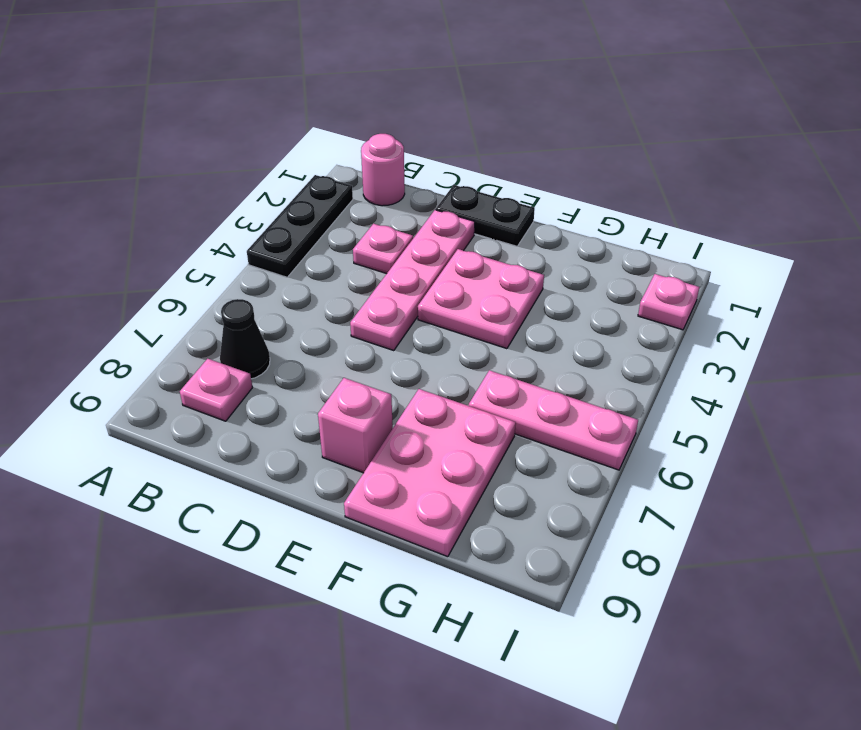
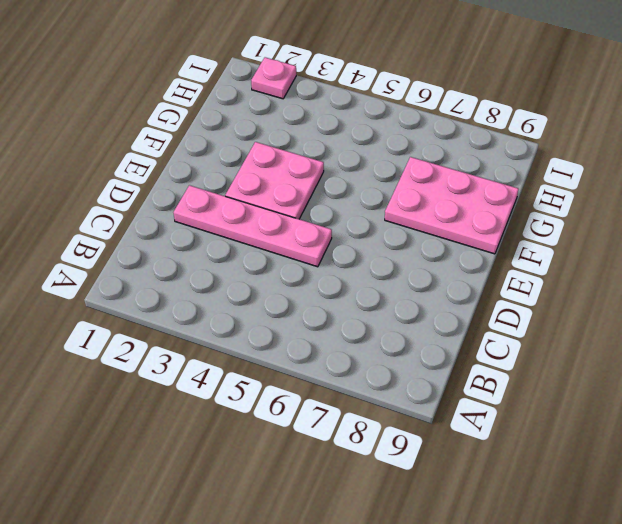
none -> black plate A2:A4 level 1
none -> pink round brick B1 level 1
none -> black cone B7 level 1

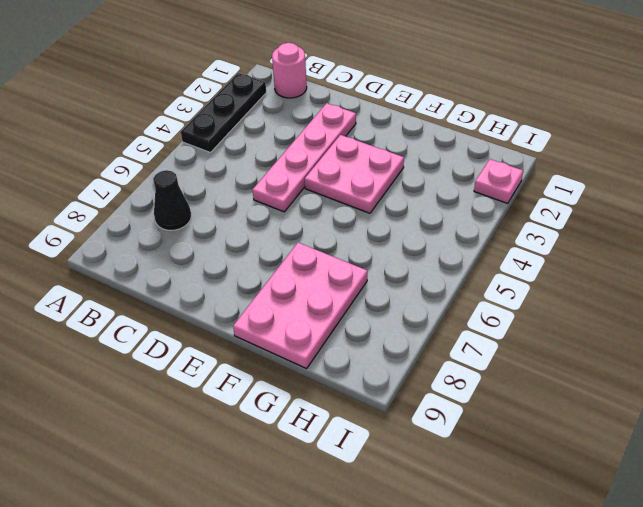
none -> pink plate B8 level 1
none -> pink plate C3 level 1
none -> black plate D1:E1 level 1

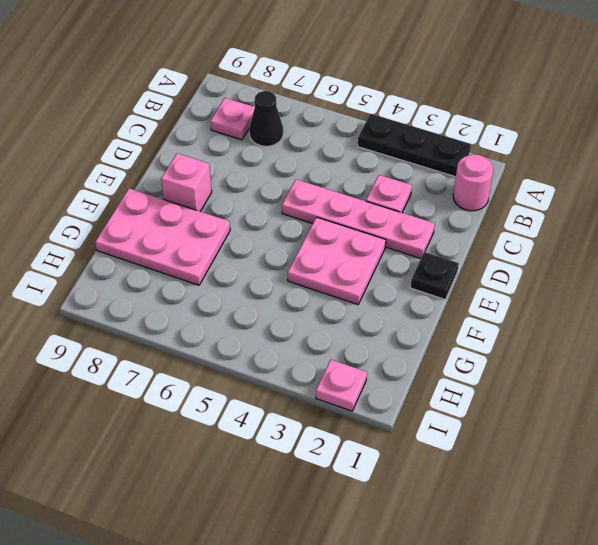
black plate E1 level 1 -> black plate D1:E1 level 1
none -> pink plate G6:I6 level 1

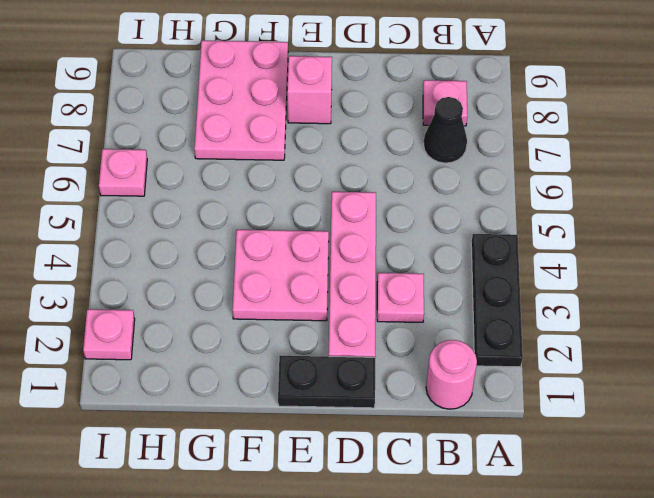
pink plate I6 level 1 -> pink plate G6:I6 level 1

